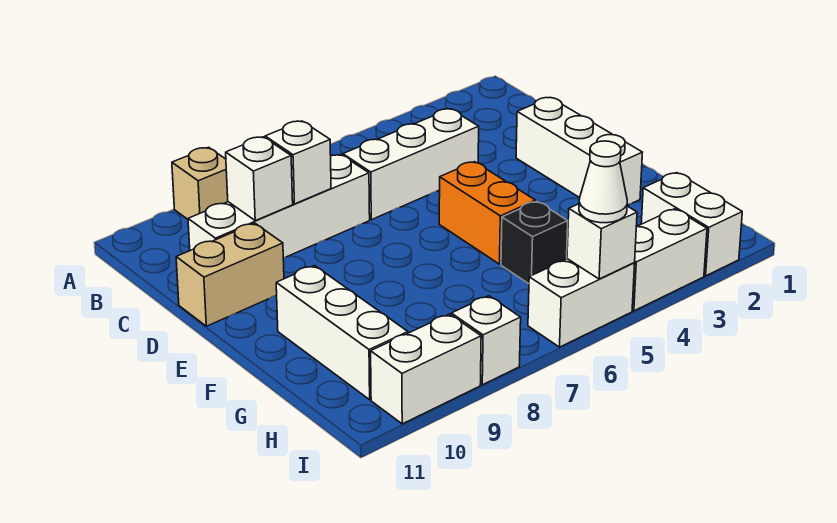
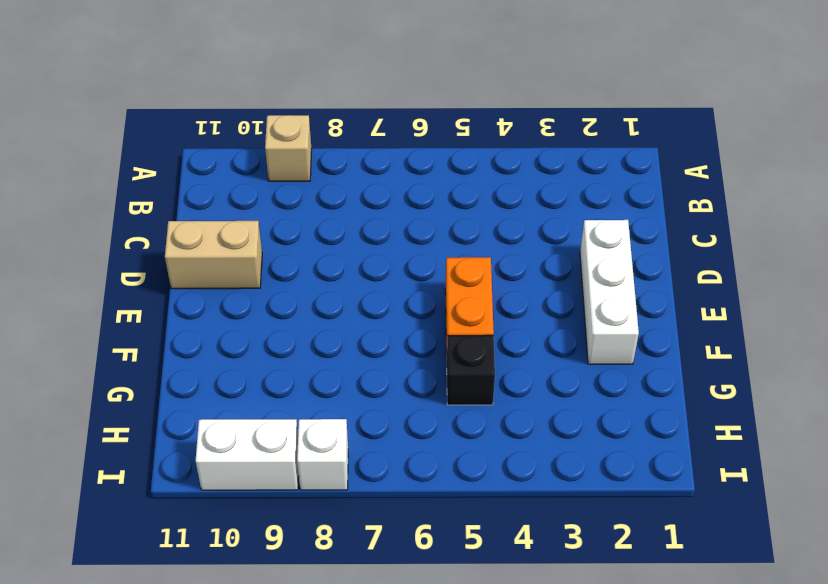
none -> white brick C4:C6 level 1
none -> white brick C7:C10 level 1
none -> white brick F10:H10 level 1

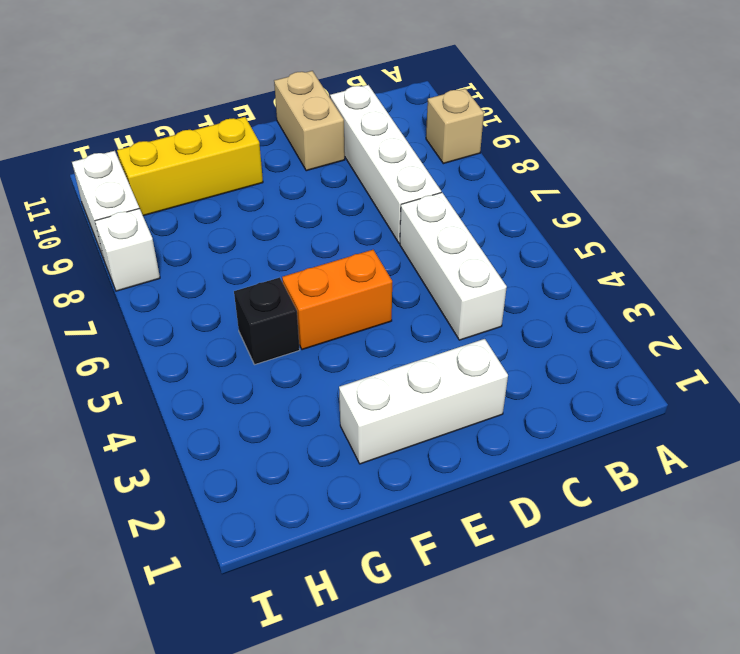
yellow brick F10:H10 level 1 -> white brick F10:H10 level 1
none -> white brick H2:I2 level 1
none -> white brick I3:I4 level 1
none -> white brick I5:I6 level 1

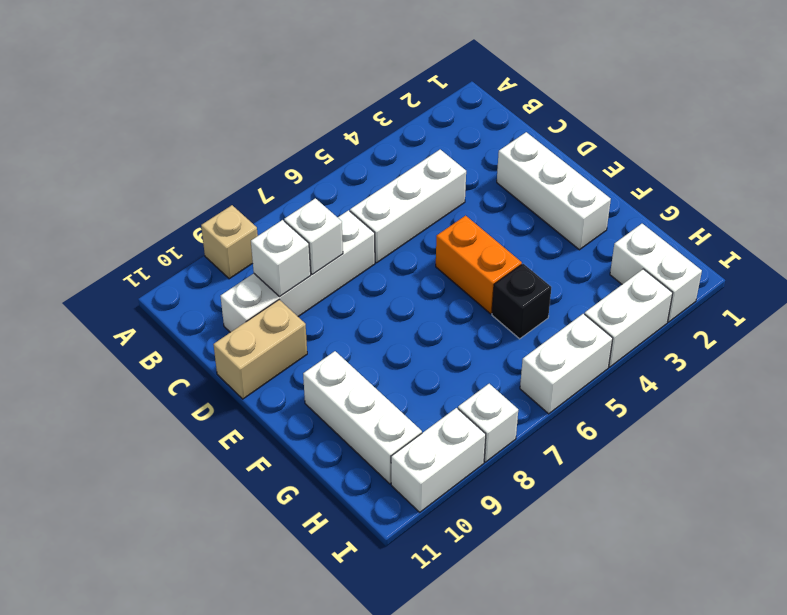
none -> white brick I5 level 2
none -> white cone I5 level 3

